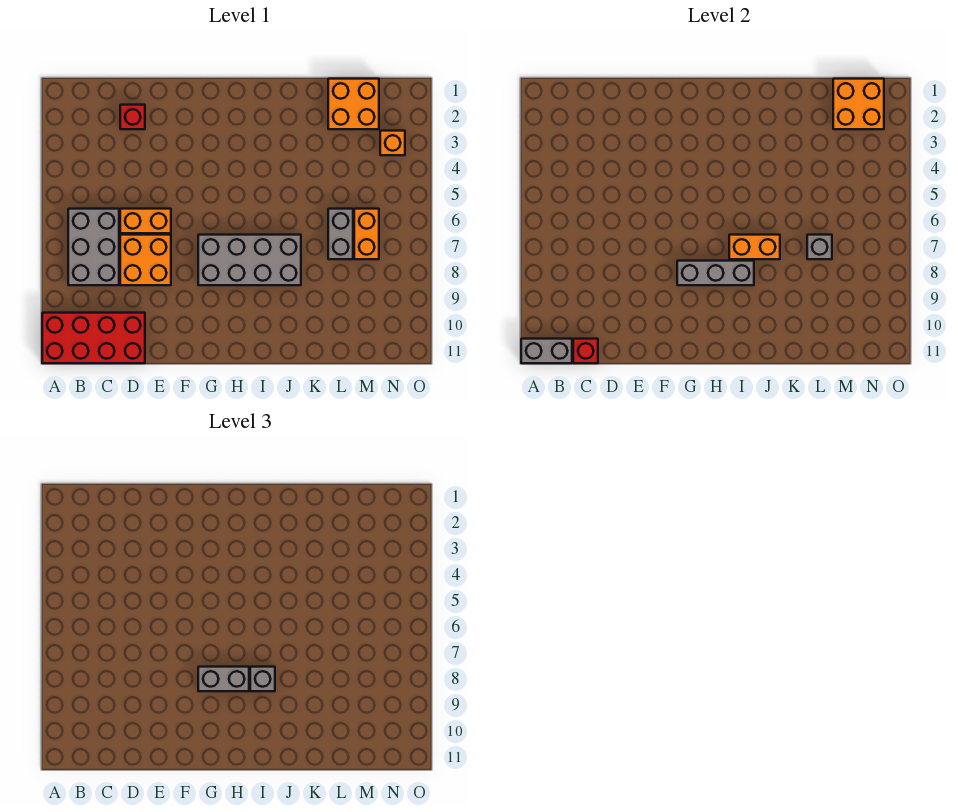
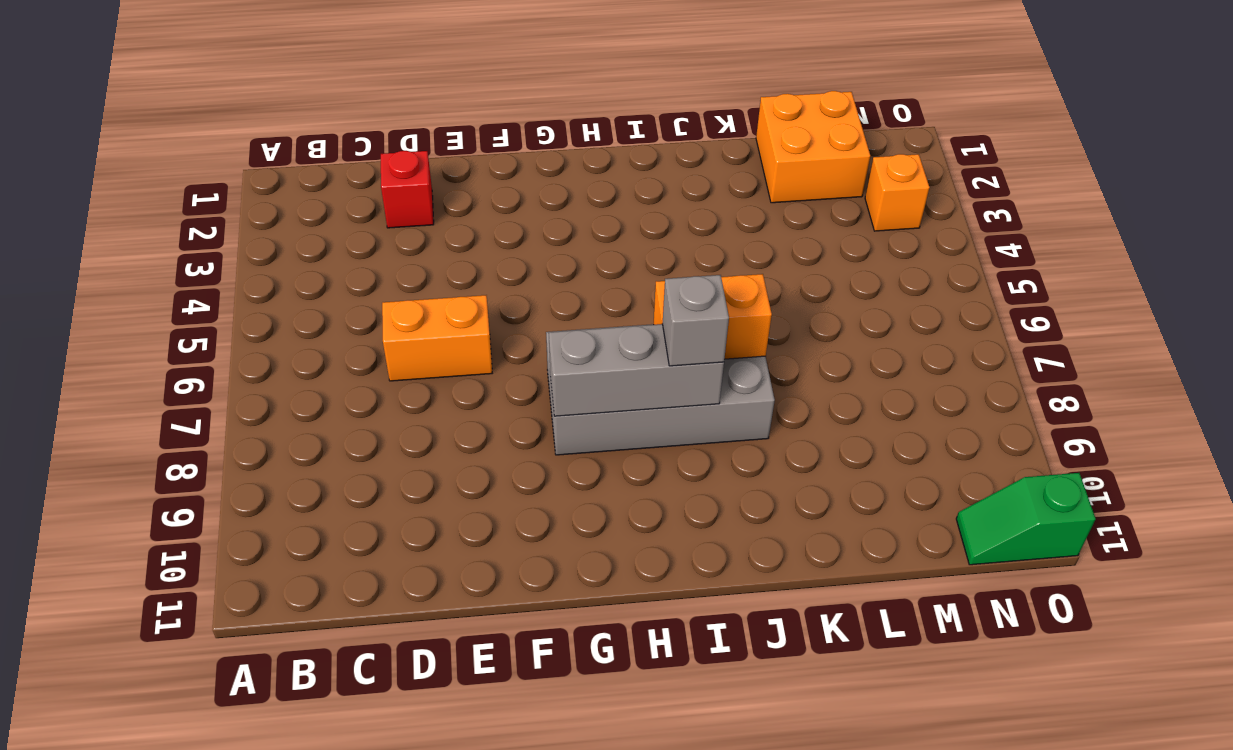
green slope N11:O11 level 1 top O -> none
none -> red brick A10:D11 level 1
none -> grey brick B6:C8 level 1
none -> orange brick D7:E8 level 1

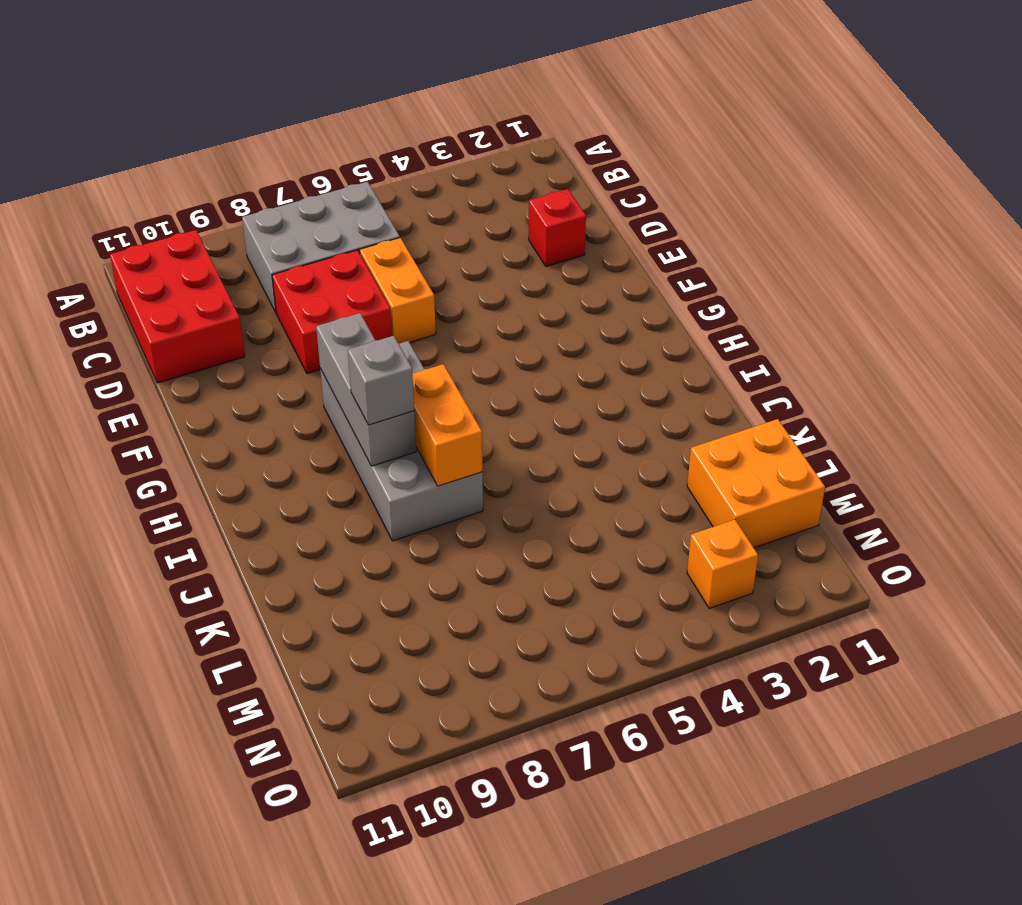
red brick B10:D11 level 1 -> red brick A10:D11 level 1
red brick D7:E8 level 1 -> orange brick D7:E8 level 1
none -> grey brick L6:L7 level 1
none -> orange brick M6:M7 level 1
none -> grey brick A11:B11 level 2

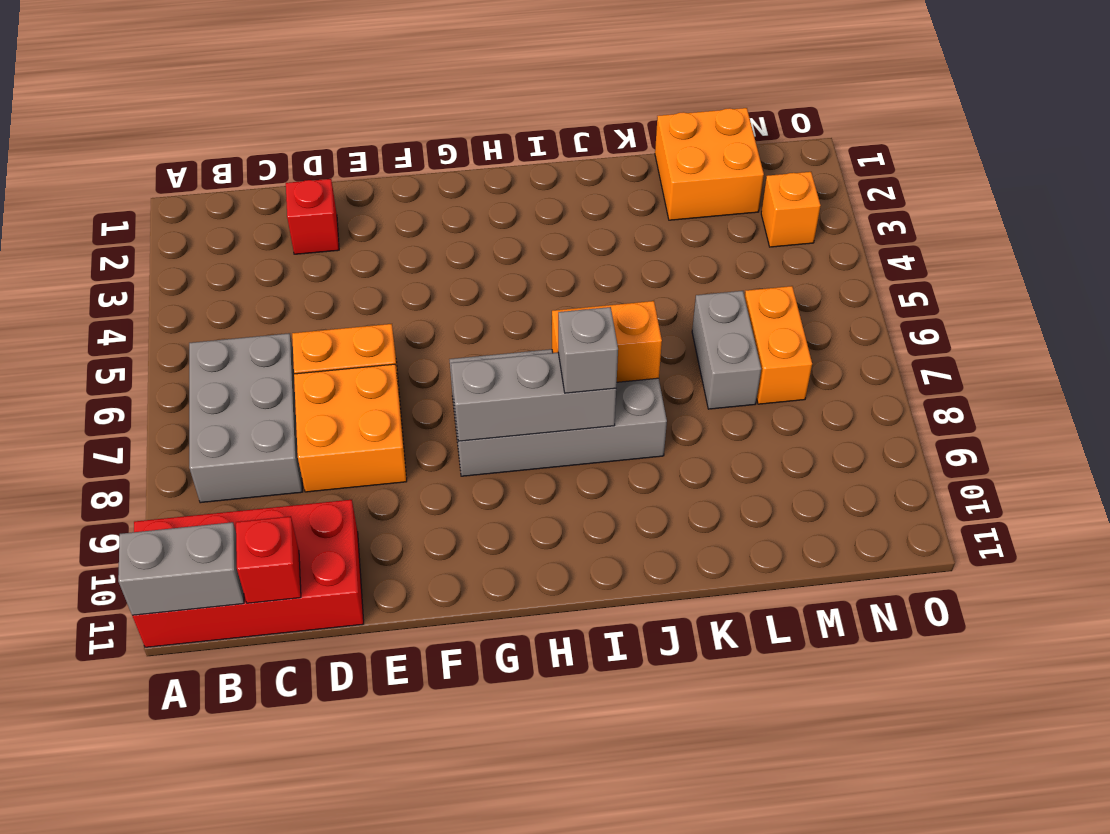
none -> grey brick L7 level 2
none -> orange brick M1:N2 level 2
none -> grey brick G8:H8 level 3

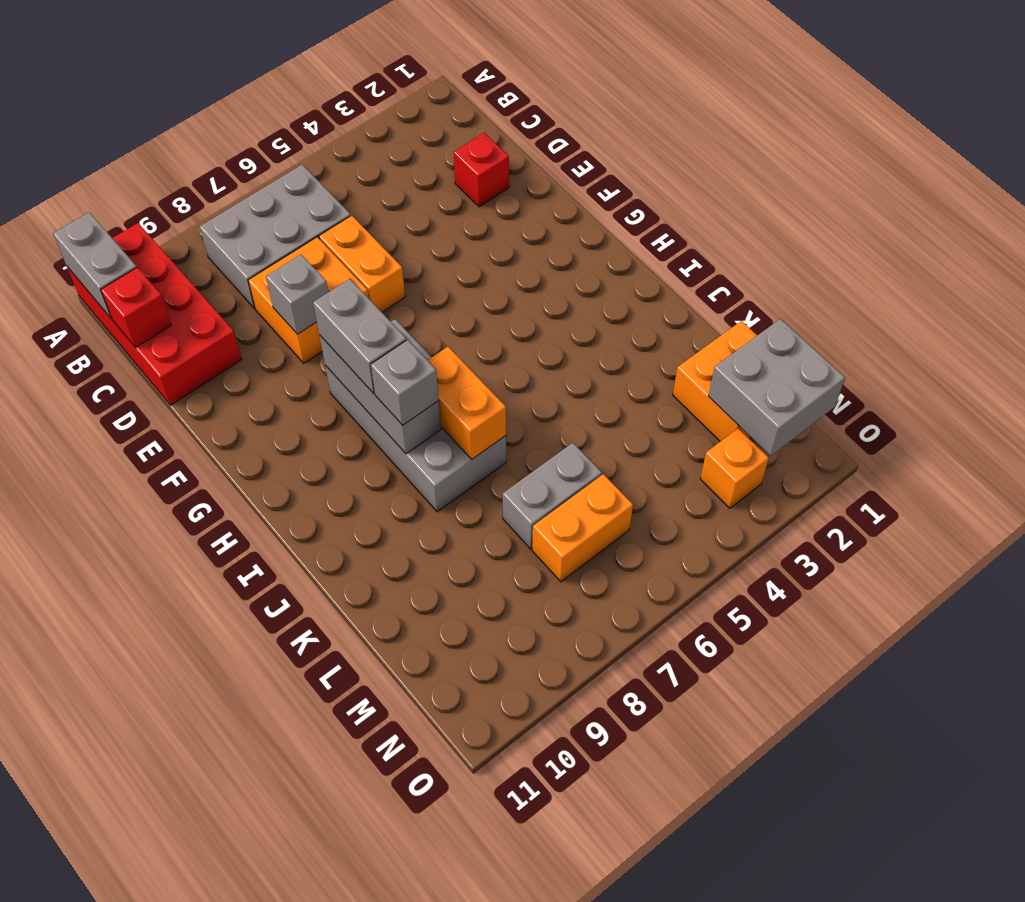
grey brick E8 level 2 -> grey brick L7 level 2
grey brick M1:N2 level 2 -> orange brick M1:N2 level 2

